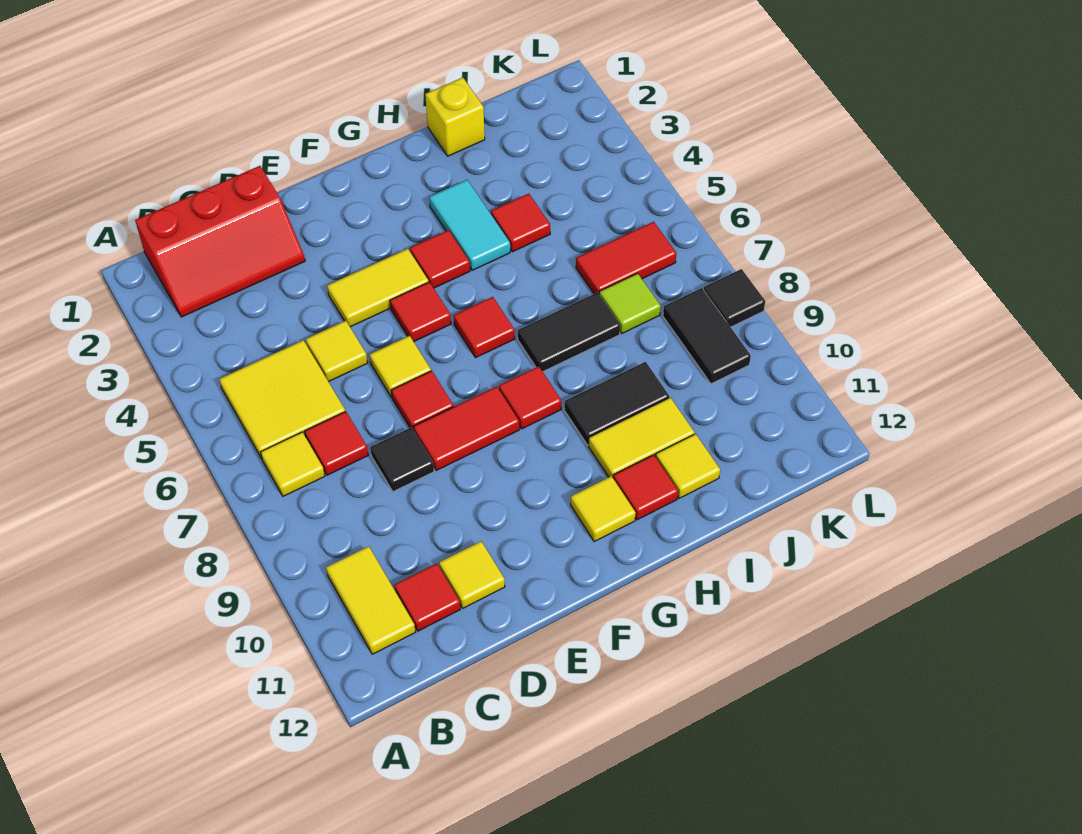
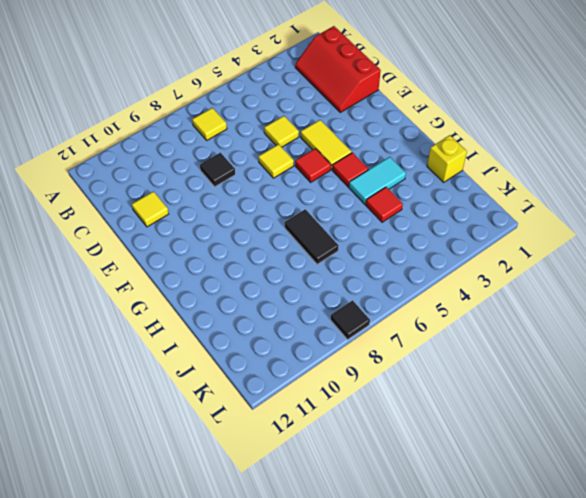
none -> yellow tile B5:C6 level 1
none -> yellow tile B10:B11 level 1
none -> red tile C7 level 1
none -> red tile C11 level 1

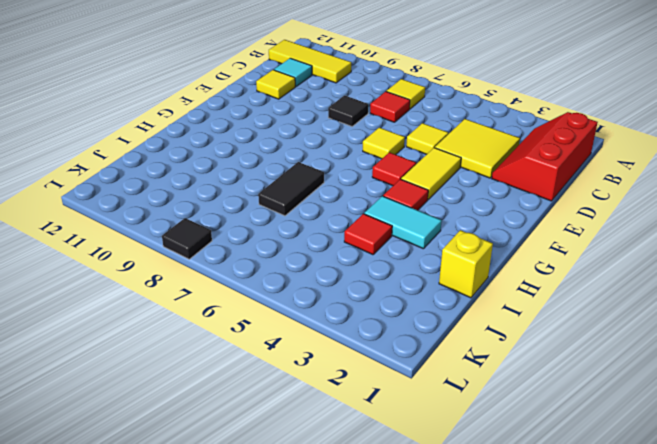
yellow tile B10:B12 level 1 -> yellow tile B10:B11 level 1
yellow tile C3:D4 level 1 -> yellow tile B5:C6 level 1
cyan tile C11 level 1 -> red tile C11 level 1
none -> red tile E7 level 1
none -> red tile E8:F8 level 1
none -> red tile G6 level 1
none -> red tile G8 level 1

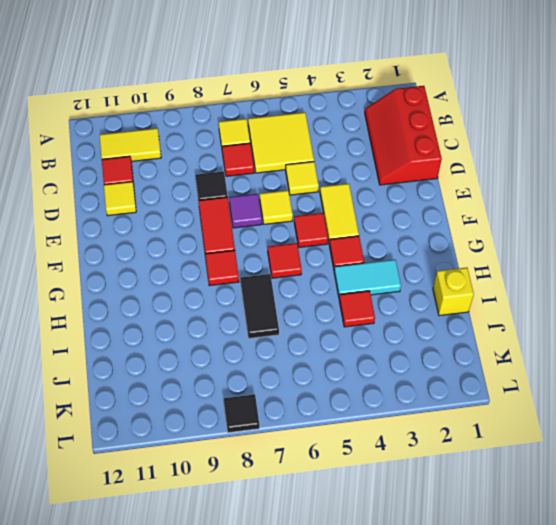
purple tile E7 level 1 -> red tile E7 level 1
none -> yellow tile G11 level 1
none -> black tile H9:I9 level 1
none -> yellow tile H10:I10 level 1
none -> red tile H11 level 1

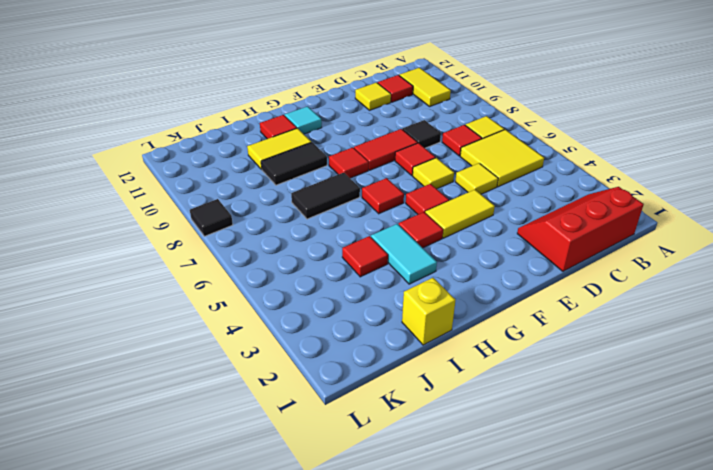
cyan tile G11 level 1 -> yellow tile G11 level 1
none -> yellow tile I11 level 1
none -> red tile J6:K6 level 1
none -> lime tile J7 level 1
none -> black tile K8:K9 level 1

